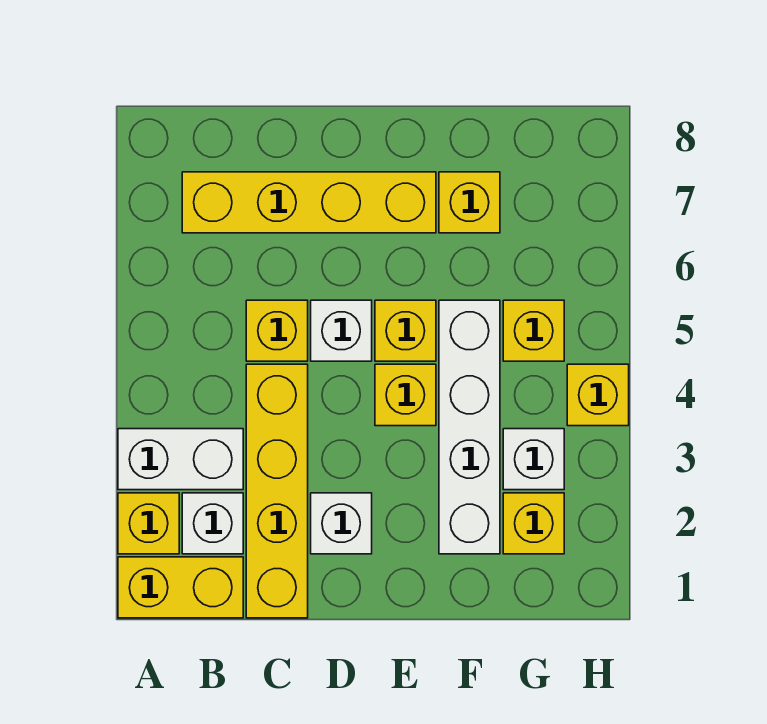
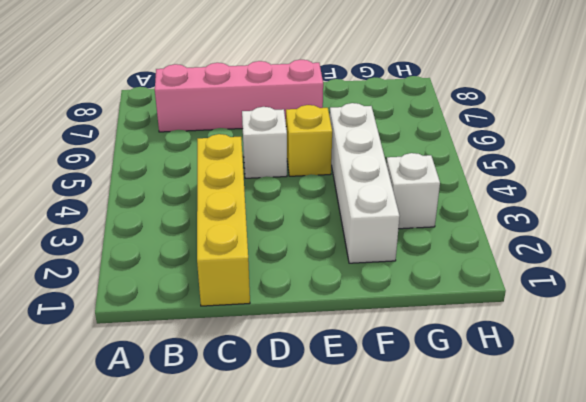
pink brick B7:E7 level 1 -> yellow brick B7:E7 level 1
none -> yellow brick A1:B1 level 1
none -> yellow brick A2 level 1
none -> white brick A3:B3 level 1

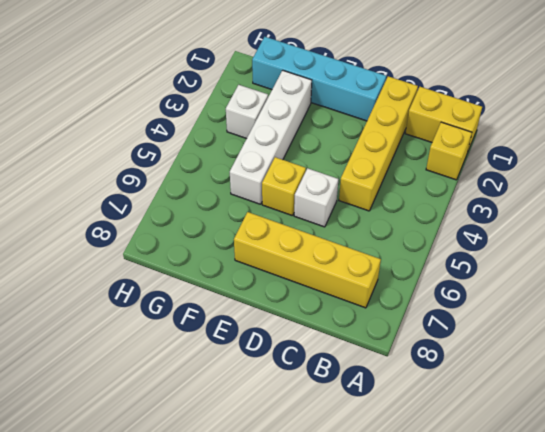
cyan brick D1:G1 level 1 -> none
none -> white brick A3:B3 level 1
none -> white brick B2 level 1
none -> yellow brick C5 level 1

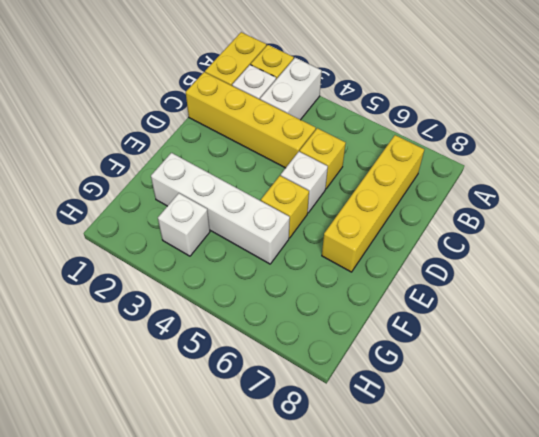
none -> white brick D2 level 1
none -> yellow brick E4 level 1
none -> yellow brick F7 level 1

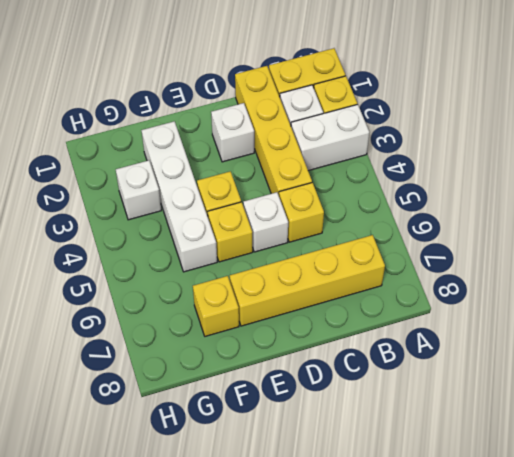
none -> yellow brick G2 level 1
none -> yellow brick G5 level 1
none -> yellow brick H4 level 1

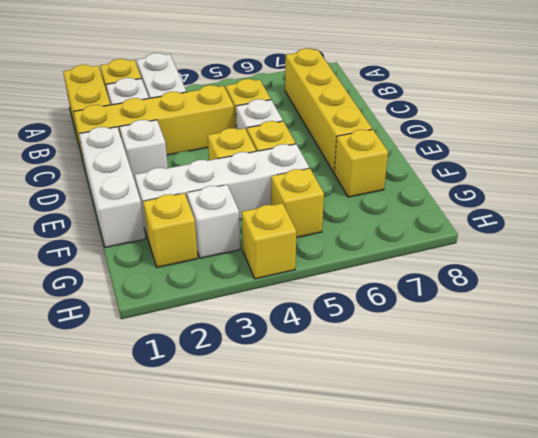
white brick D1:F1 level 1 -> none

